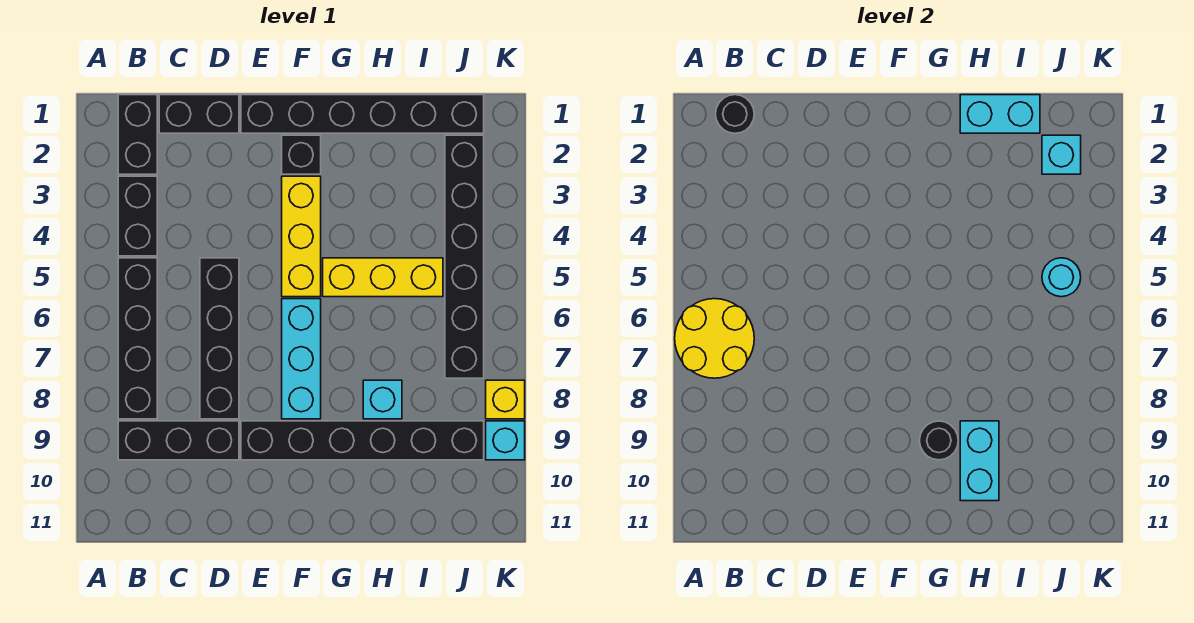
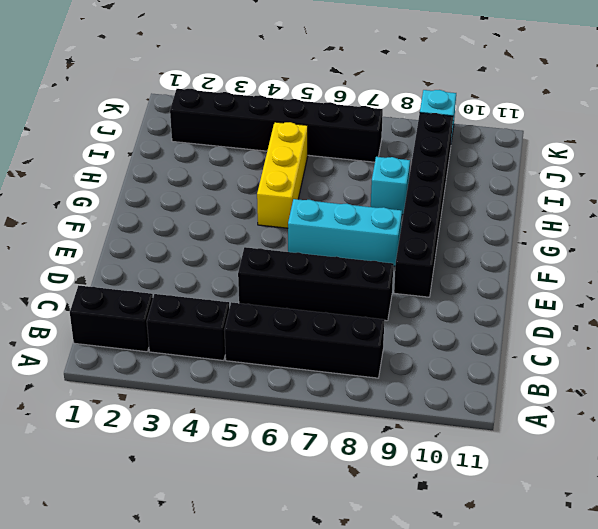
none -> black brick B9:D9 level 1
none -> black brick C1:D1 level 1
none -> black brick E1:J1 level 1

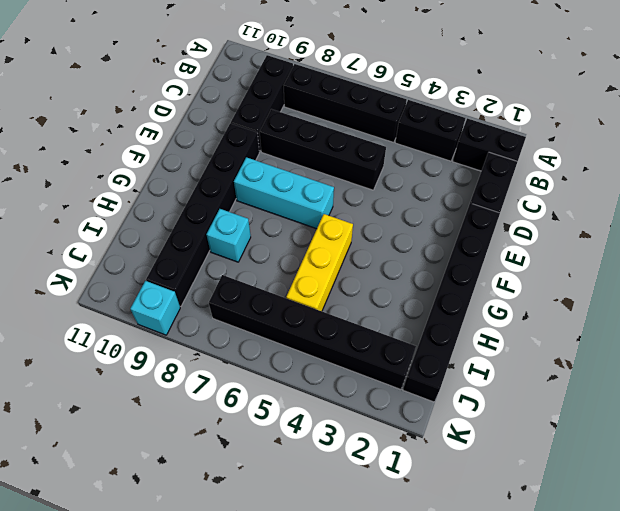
none -> black brick F2 level 1
none -> yellow brick F3:F5 level 1
none -> yellow brick K8 level 1

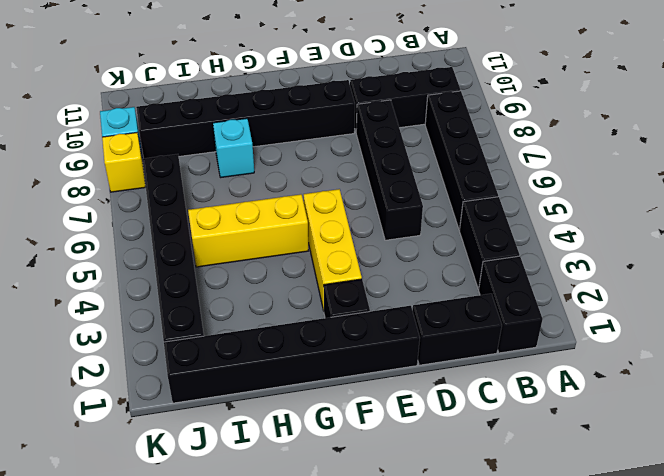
none -> cyan brick F6:F8 level 1
none -> yellow round brick A6:B7 level 2
none -> black round brick B1 level 2

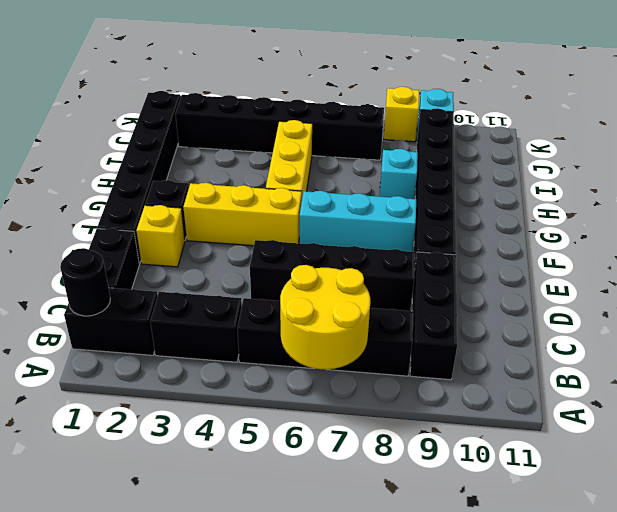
yellow brick E2 level 1 -> none
none -> black round brick G9 level 2
none -> cyan brick H1:I1 level 2
none -> cyan brick H9:H10 level 2

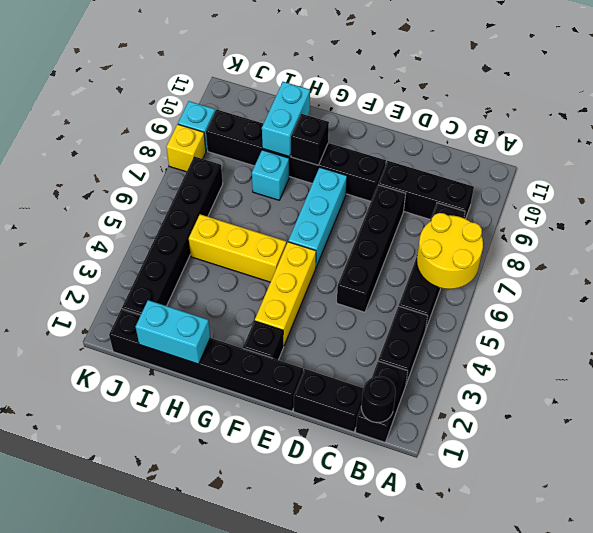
black brick G9 level 2 -> black round brick G9 level 2
none -> cyan brick J2 level 2
none -> cyan round brick J5 level 2

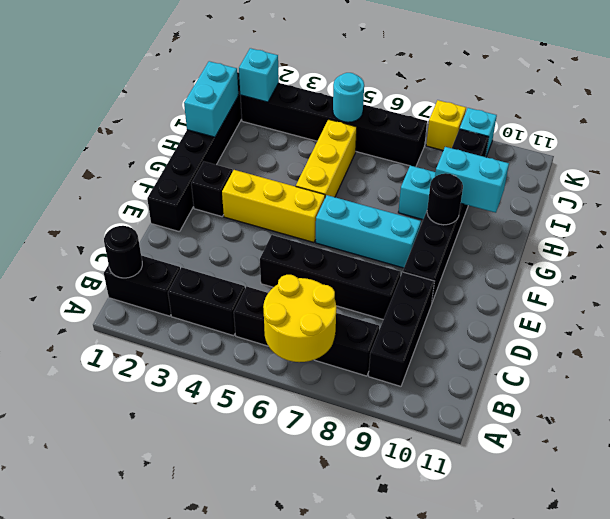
none -> black brick C1:D1 level 1

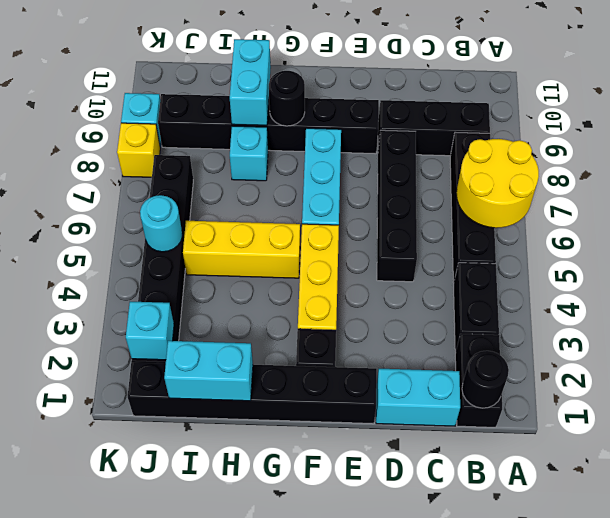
cyan brick C1:D1 level 1 -> black brick C1:D1 level 1

